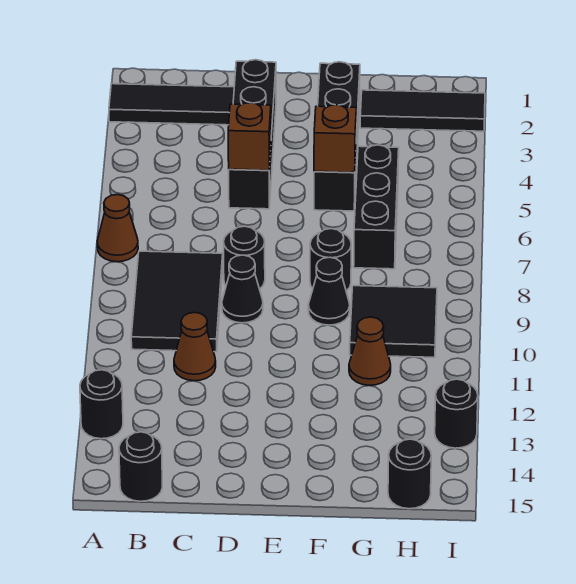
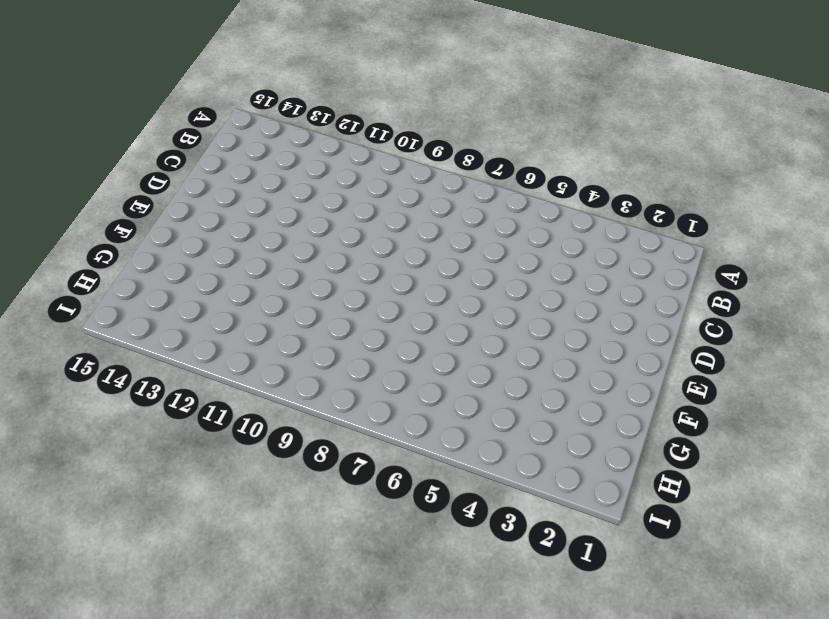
none -> black tile A2:C2 level 1
none -> brown cone A7 level 1
none -> black round brick A13 level 1

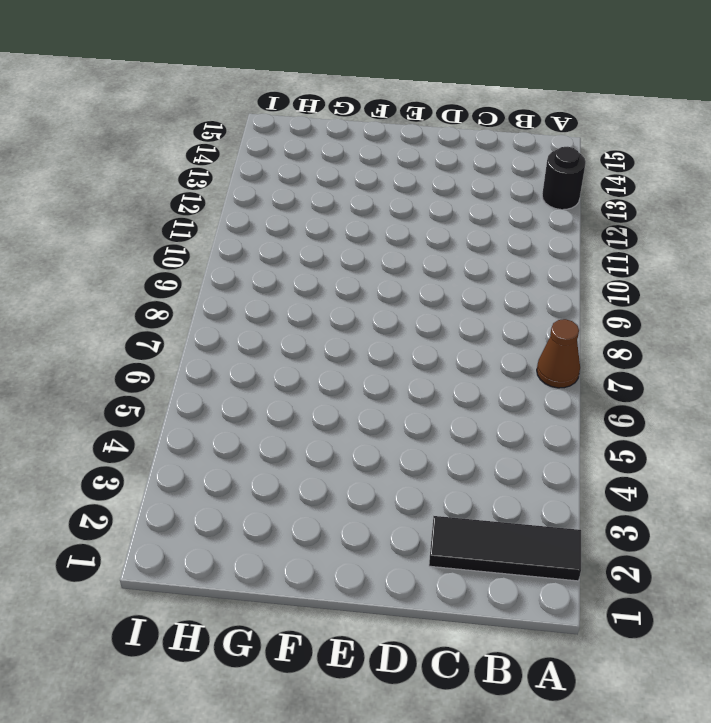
none -> black tile B8:C10 level 1
none -> black round brick B15 level 1
none -> brown cone C11 level 1

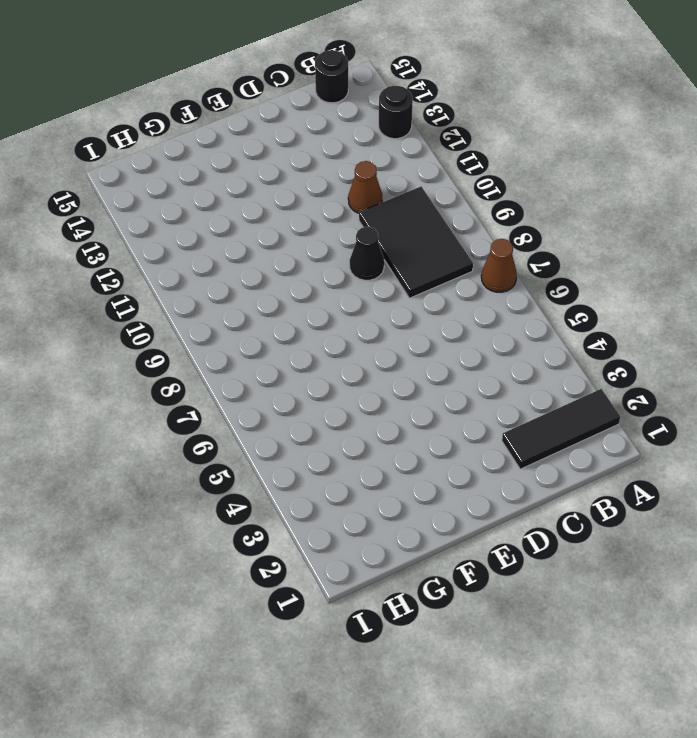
none -> black brick D2:D5 level 1
none -> black round brick D8 level 1
none -> black brick F2:F5 level 1

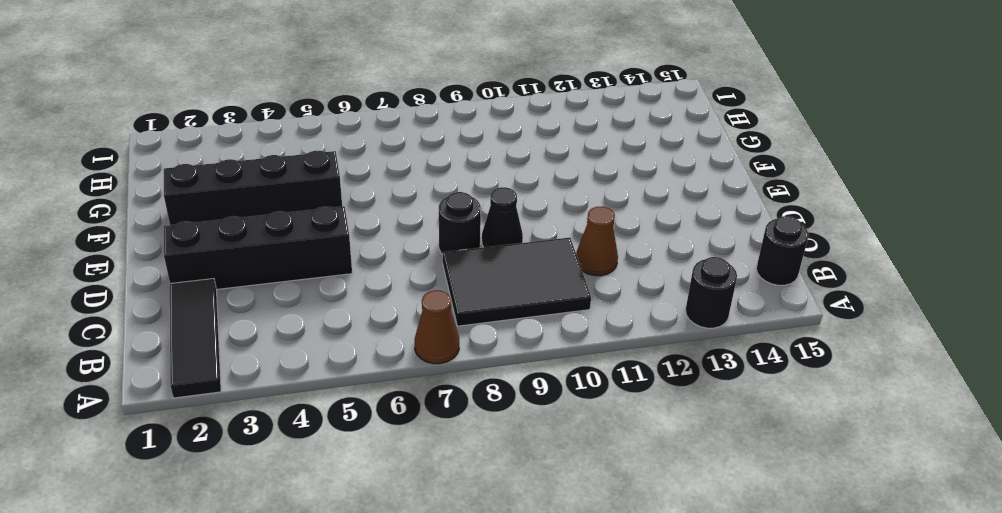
none -> black round brick F8 level 1
none -> black cone F9 level 1
none -> black tile G2:I2 level 1

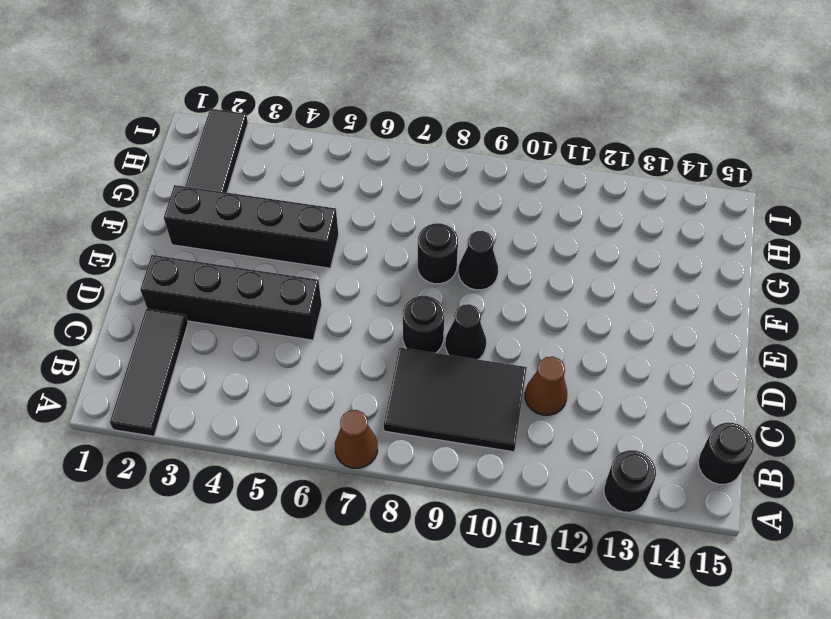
none -> black brick G5:G7 level 1
none -> black tile G9:H10 level 1
none -> brown cone G11 level 1

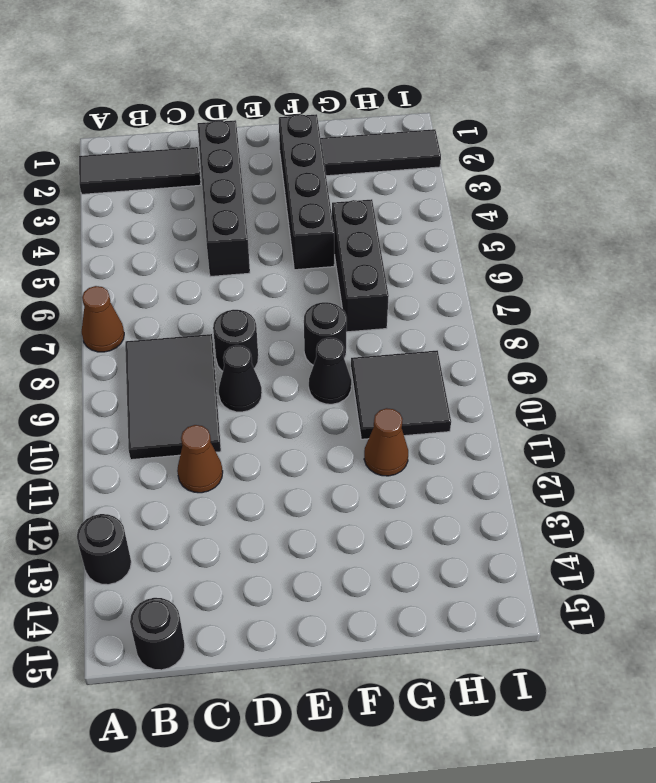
none -> black round brick H15 level 1
none -> black round brick I13 level 1
none -> brown brick D5 level 2

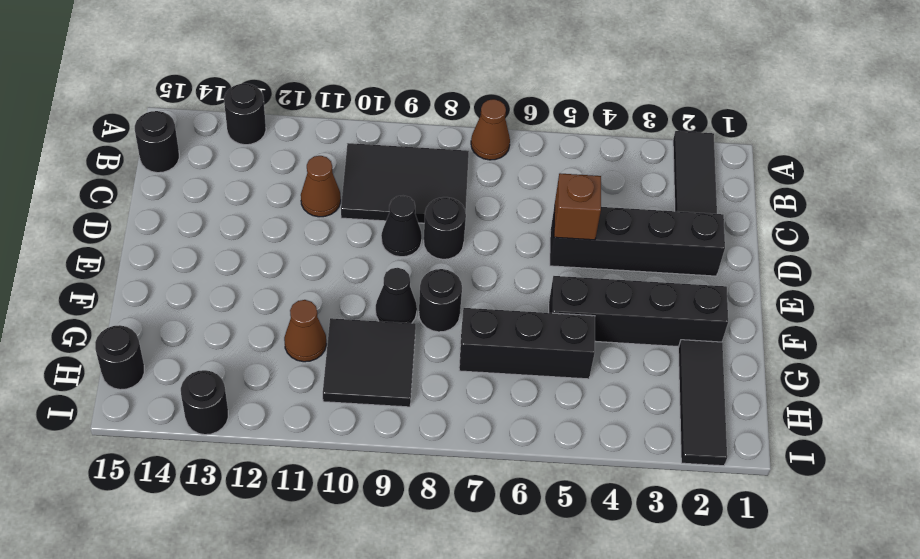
none -> brown brick F5 level 2

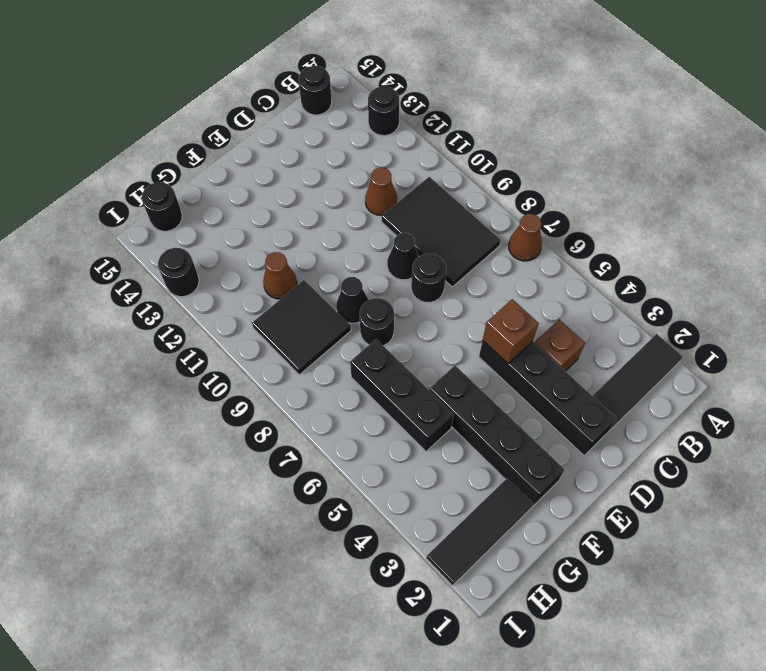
brown brick C4 level 1 -> brown brick F5 level 2

